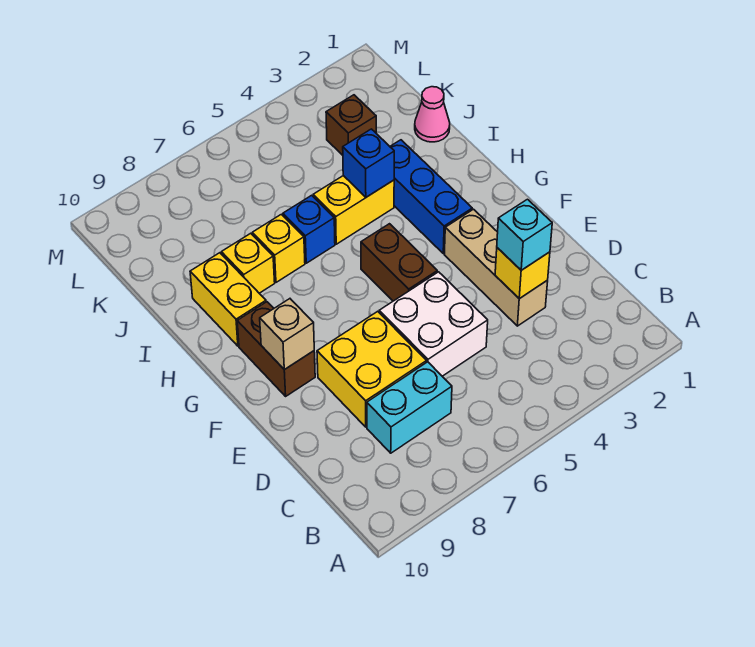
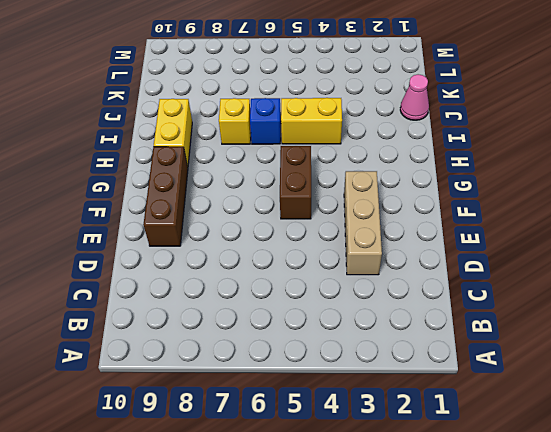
brown brick E9:G9 level 1 -> brown brick F9:G9 level 1
none -> cyan brick C7:C8 level 1
none -> white brick D5:E6 level 1
none -> yellow brick D7:E8 level 1

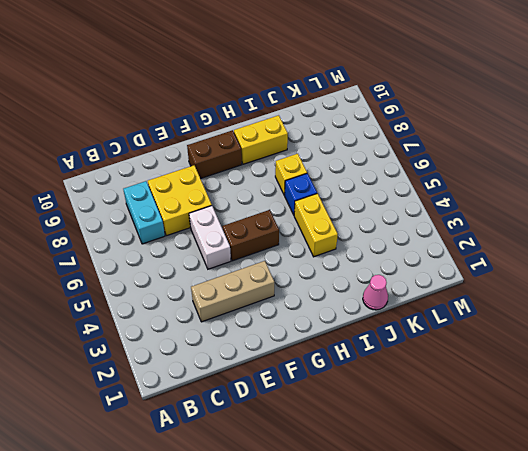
white brick E5:E6 level 1 -> white brick D5:E6 level 1
none -> blue brick G3:I3 level 1
none -> yellow brick I8 level 1
none -> brown brick K3 level 1

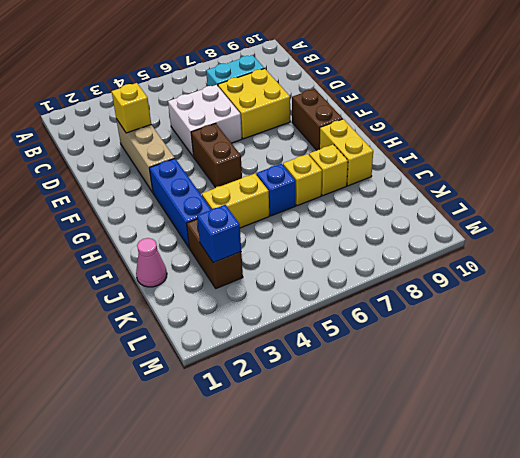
brown brick J3:K3 level 1 -> brown brick K3 level 1
blue brick K3 level 2 -> blue brick I4 level 2
none -> tan brick F9 level 2
none -> cyan brick D3 level 3

